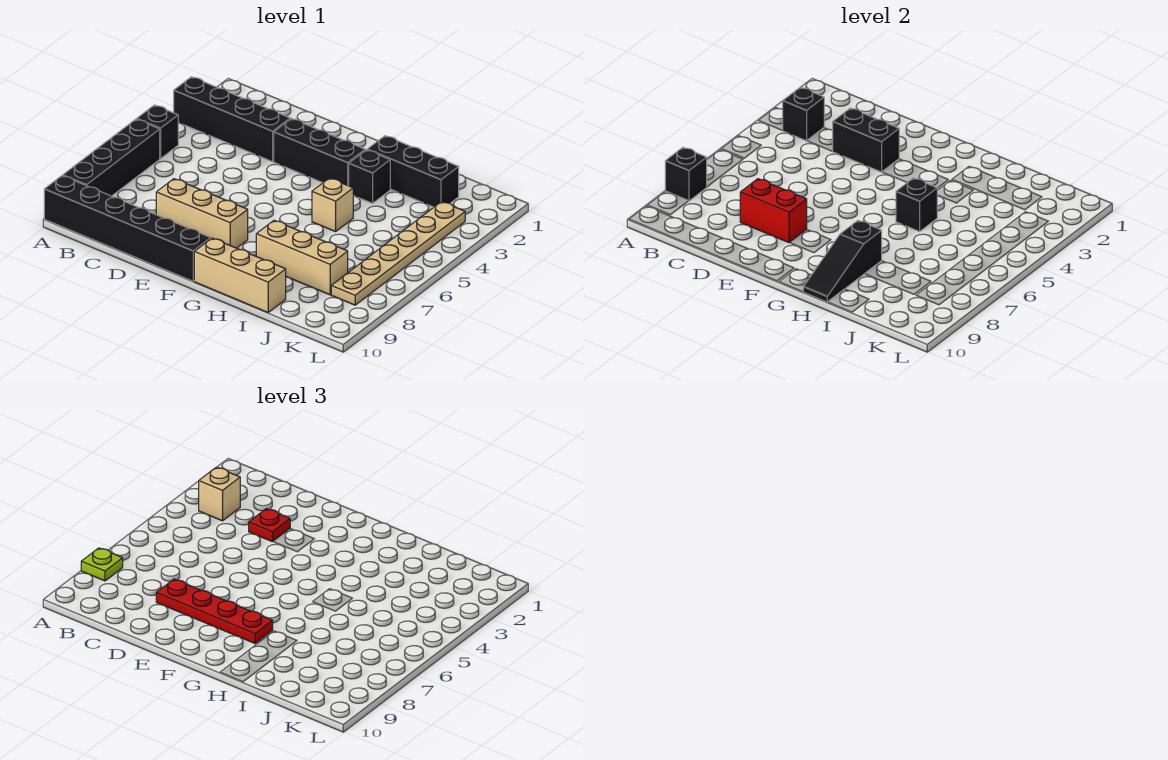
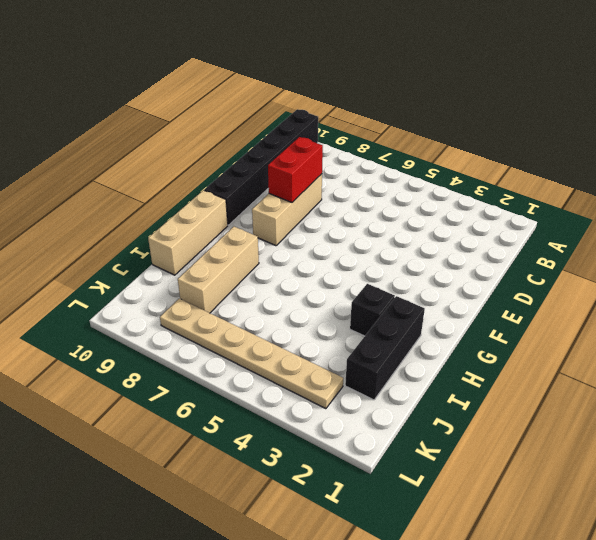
none -> black brick A3:D3 level 1
none -> black brick A5 level 1
none -> black brick A6:A9 level 1

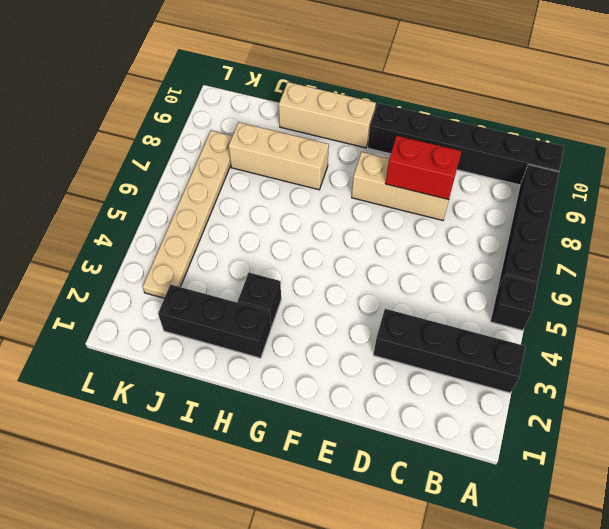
none -> black brick E3:G3 level 1
none -> tan brick H5 level 1
none -> black brick A8 level 2

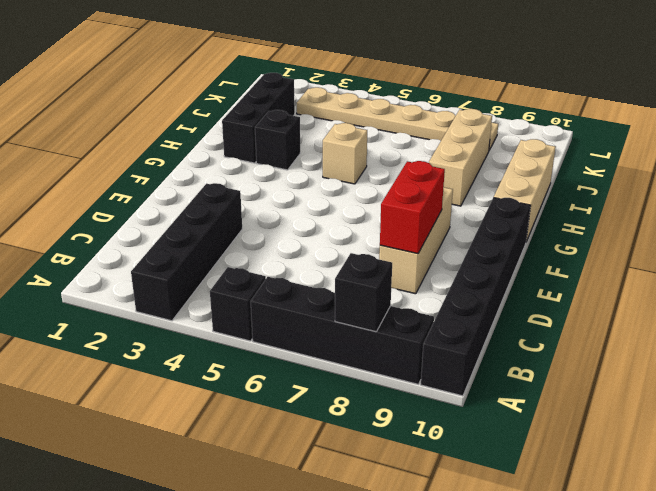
none -> black brick E3:G3 level 1
none -> black brick B3 level 2
none -> black brick D3:E3 level 2

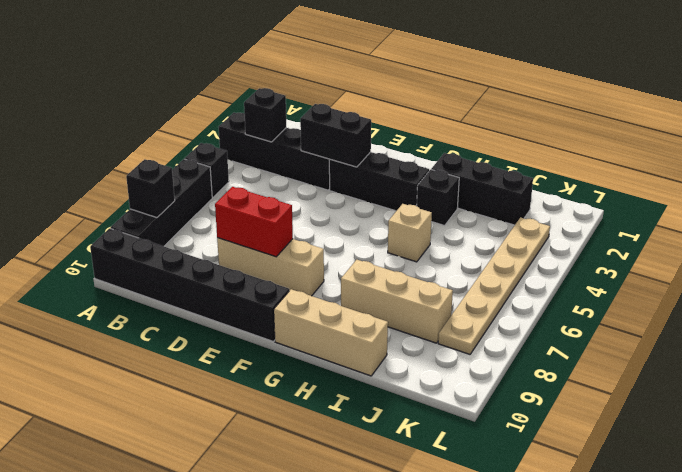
none -> black brick H5 level 2
none -> black slope H8:H10 level 2 top 8
none -> lime plate A8 level 3

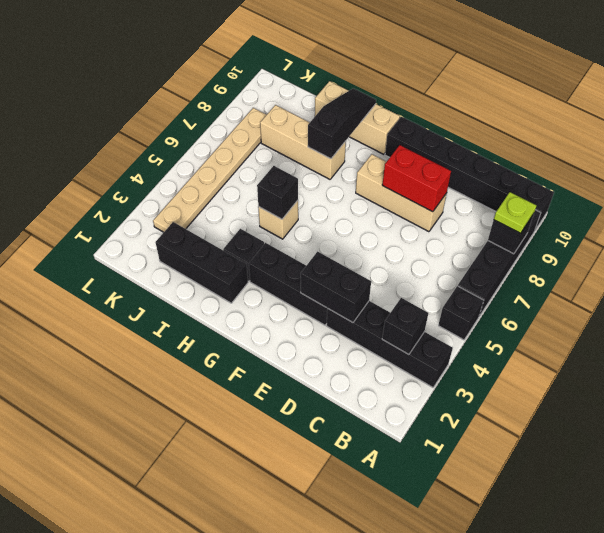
none -> tan brick B3 level 3
none -> red plate D3 level 3
none -> red plate D8:G8 level 3

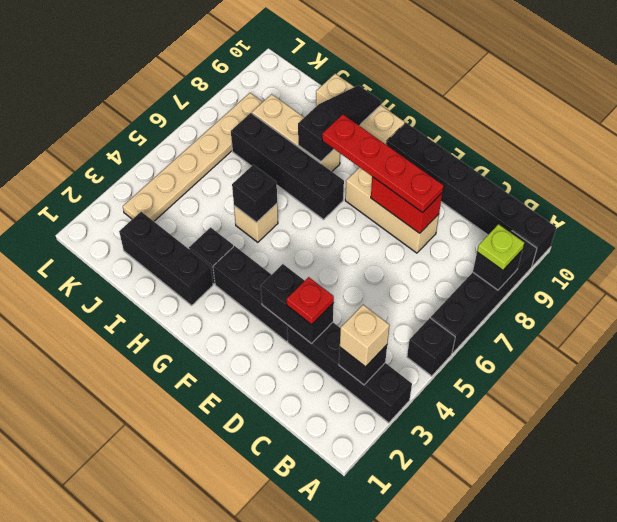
black brick G7:J7 level 1 -> none

